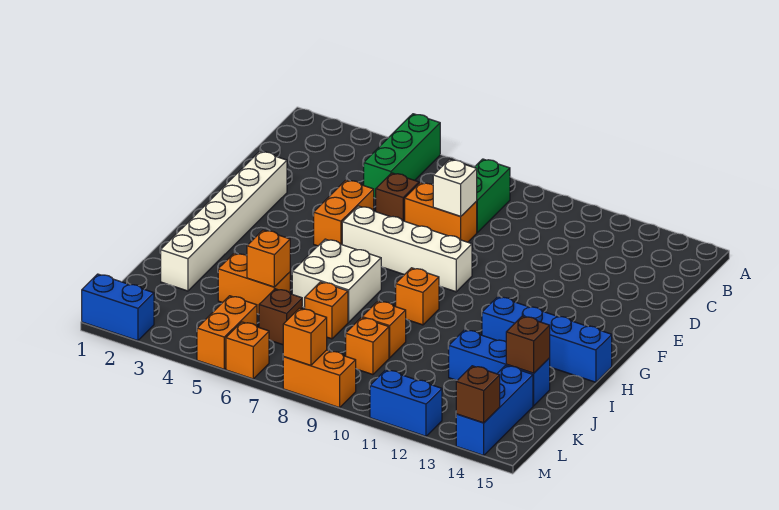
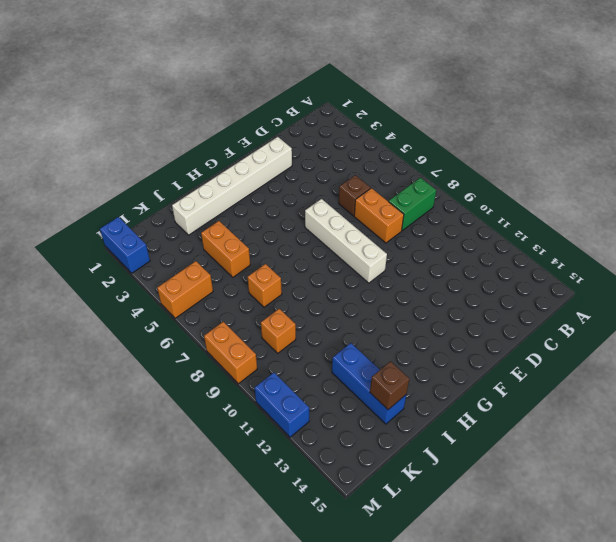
none -> green brick A5:C5 level 1
none -> orange brick E5:F5 level 1
none -> white brick H6:I7 level 1

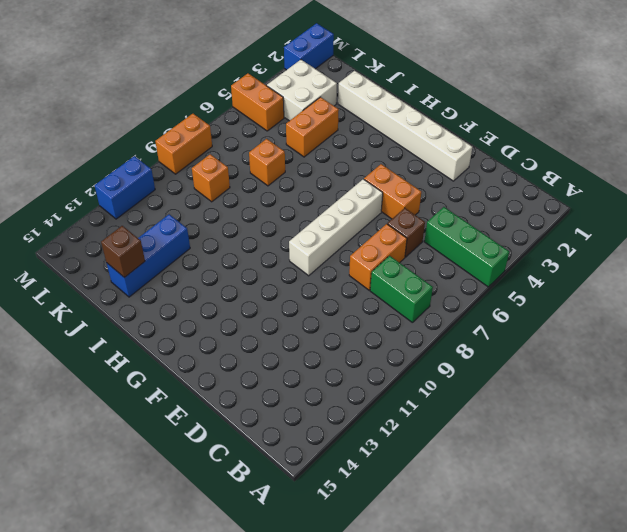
white brick K3:L4 level 1 -> white brick H6:I7 level 1
none -> orange brick H9 level 1
none -> blue brick H12:H15 level 1
none -> orange brick J9 level 1

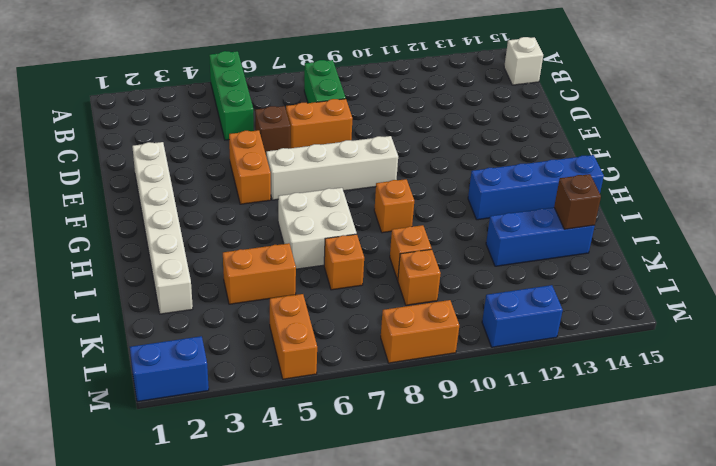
white brick B15 level 1 -> white brick D8 level 2
none -> brown brick K6 level 1
none -> blue brick K14:M14 level 1
none -> orange brick M6 level 1

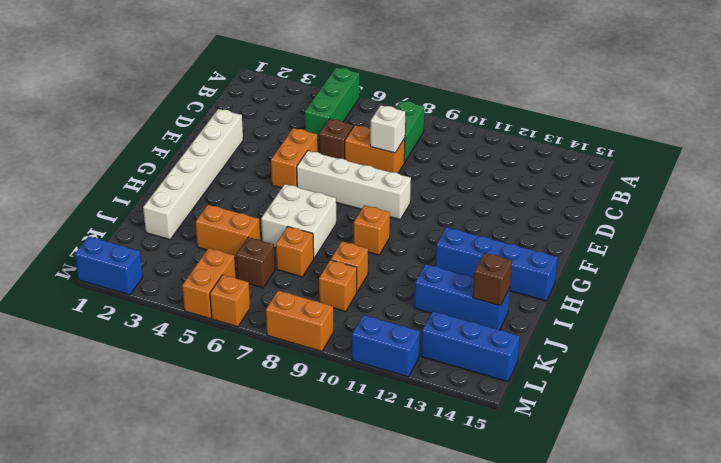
blue brick L13:L15 level 1 -> blue brick K14:M14 level 1
none -> orange brick J5 level 2
none -> orange brick M8 level 2
none -> brown brick M14 level 2

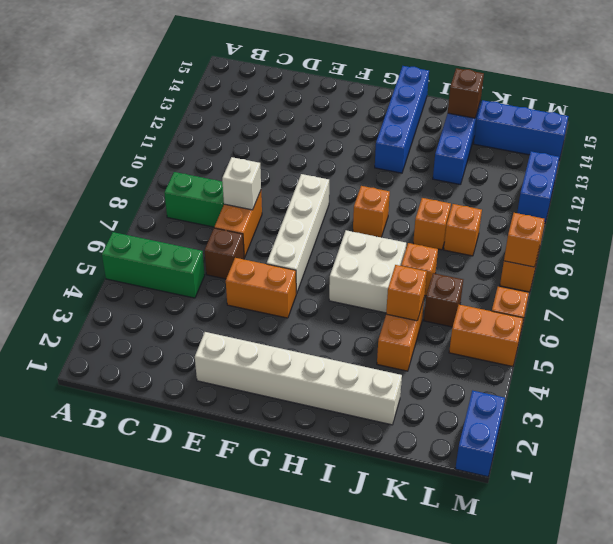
none -> brown brick M14 level 2

